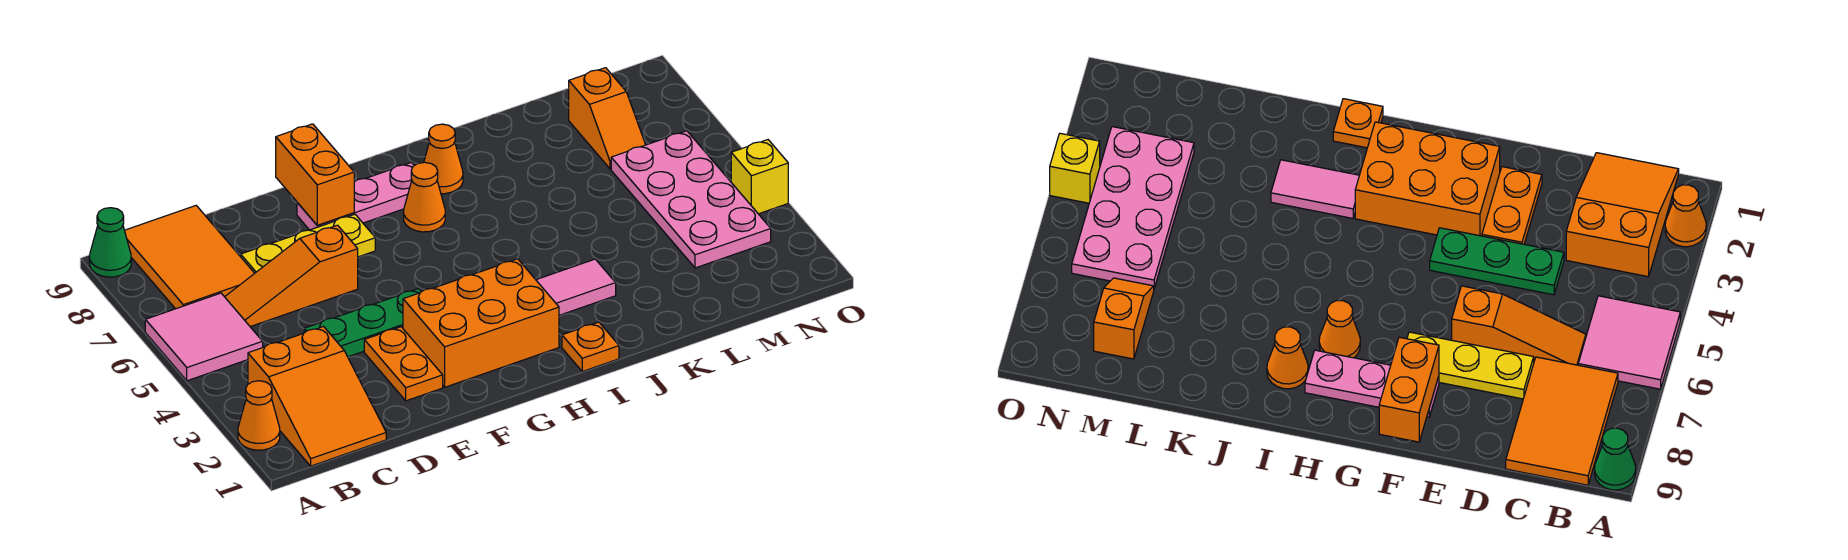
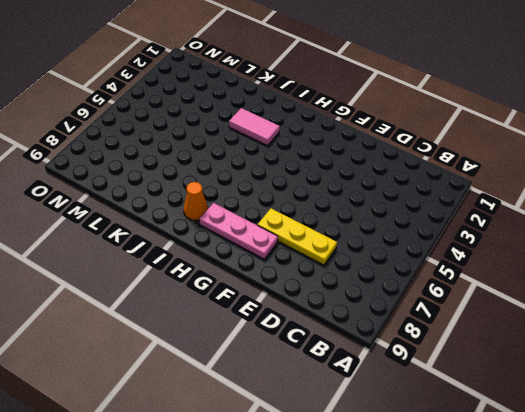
none -> orange cone A2 level 1
none -> pink tile A5:B6 level 1
none -> green cone A9 level 1

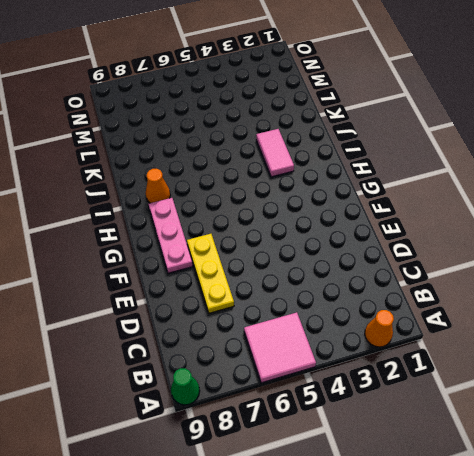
none -> orange slope B1:C3 level 1 top 3
none -> orange tile B7:C9 level 1
none -> orange slope C6:E6 level 1 top E

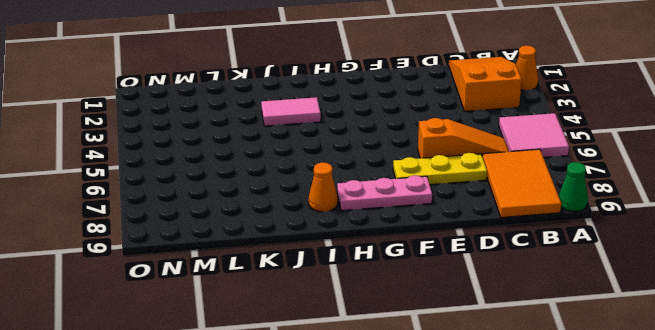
none -> green plate D4:F4 level 1
none -> orange plate E2:E3 level 1
none -> orange brick F2:H3 level 1

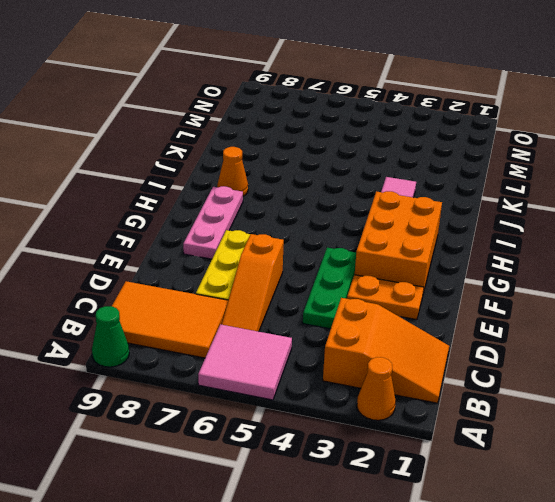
none -> orange cone H7 level 1
none -> orange plate I1 level 1
none -> pink plate M3:N6 level 1

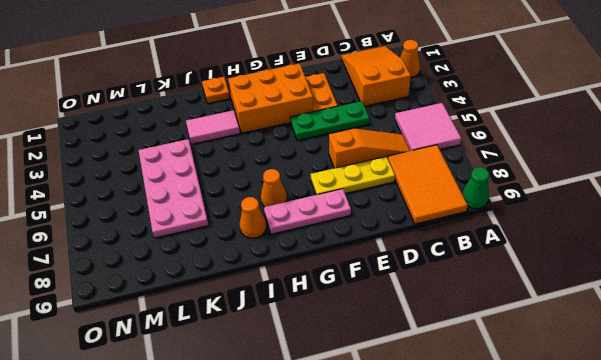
pink plate K4:L7 level 1 -> pink plate M3:N6 level 1
none -> orange slope M7:M8 level 1 top 8
none -> yellow brick O4 level 1
none -> orange brick F8:F9 level 2

